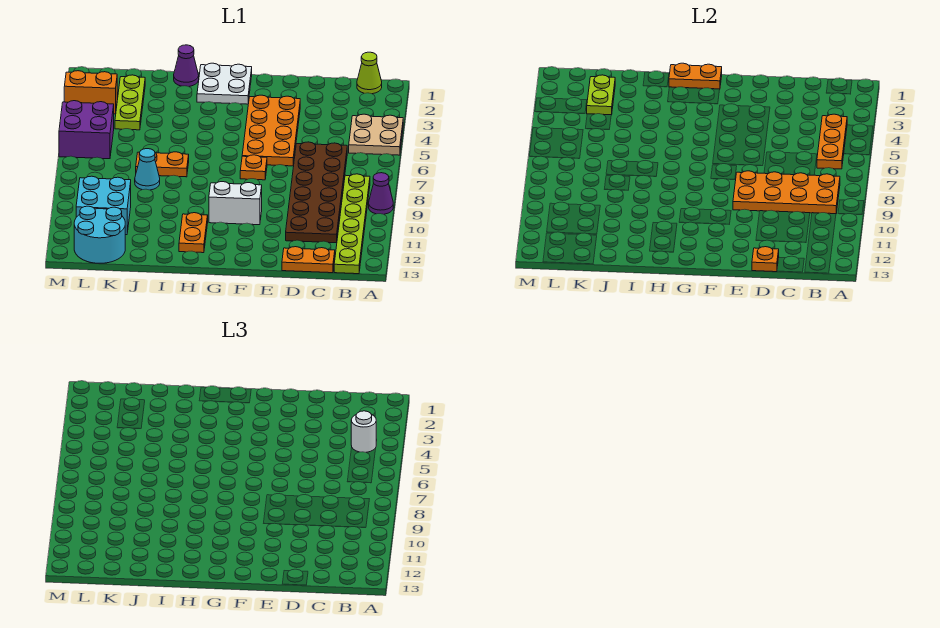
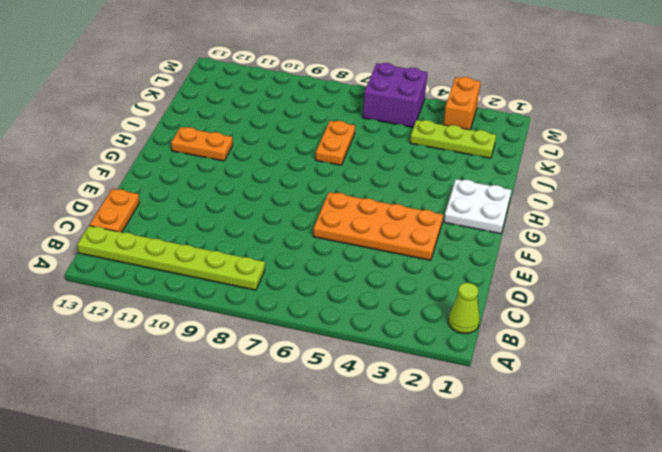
none -> tan plate A4:B5 level 1
none -> purple cone A9 level 1
none -> brown plate C6:D11 level 1

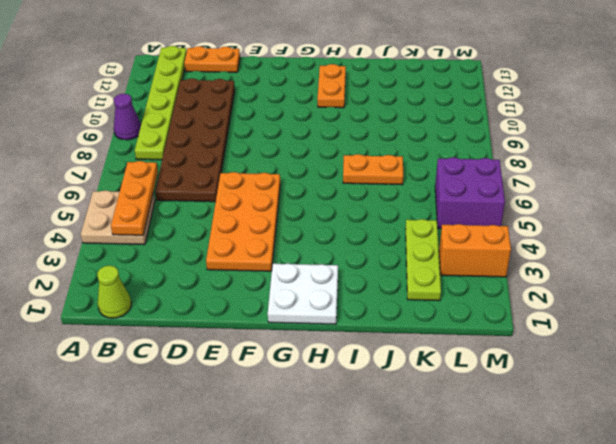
none -> orange plate F7 level 1
none -> white brick F10:G10 level 1
none -> purple cone I1 level 1

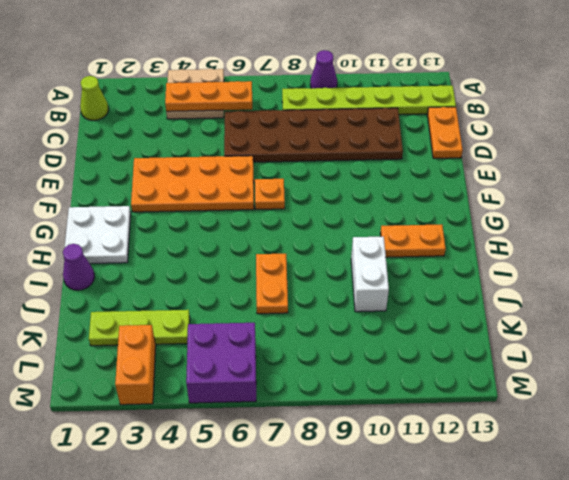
white brick I10:J10 level 1 -> white brick F10:G10 level 1
none -> cyan cone J8 level 1
none -> cyan brick K10:L11 level 1
none -> cyan round brick K12:L13 level 1

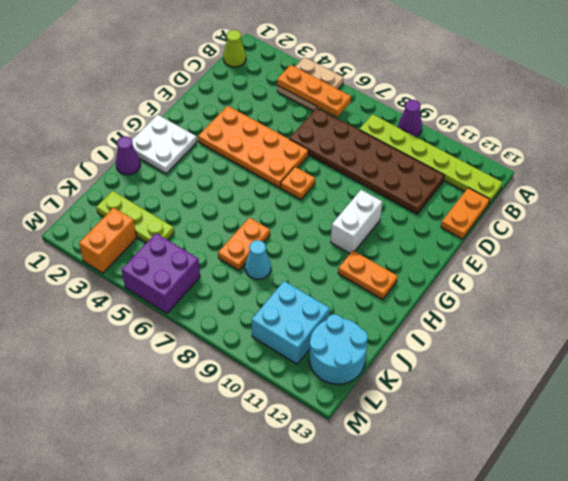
none -> orange plate B8:E9 level 2
none -> orange plate D13 level 2
none -> orange plate G1:H1 level 2

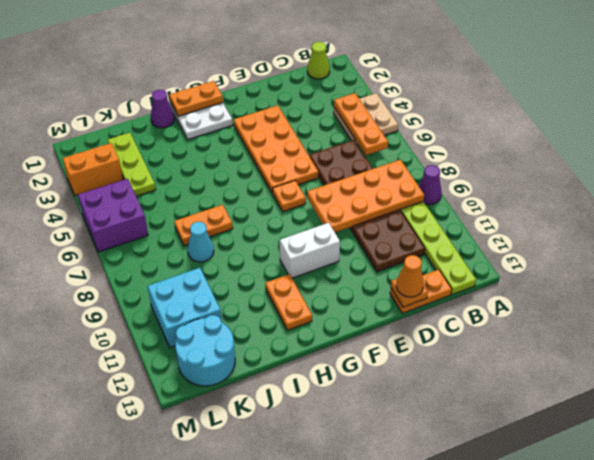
orange cone D13 level 3 -> none
none -> lime plate K2:K3 level 2
none -> white round brick B4 level 3

